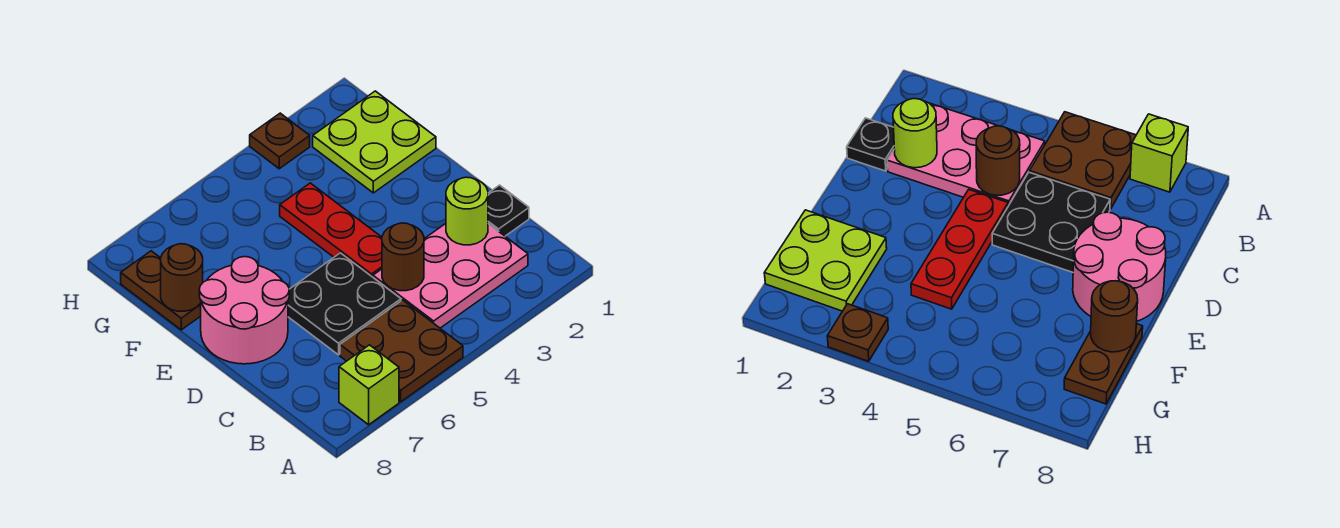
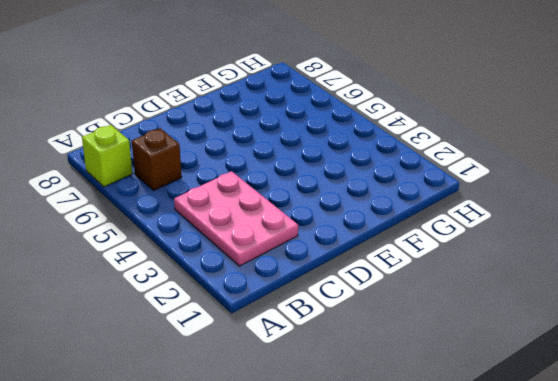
brown brick B6 level 1 -> brown plate A5:B6 level 1
none -> black plate C1 level 1
none -> black plate C5:D6 level 1
none -> red plate D4:F4 level 1

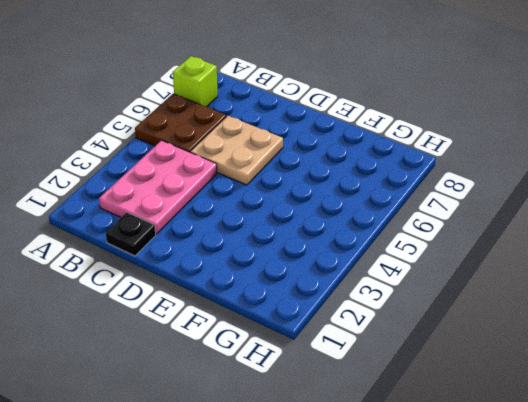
tan plate C5:D6 level 1 -> black plate C5:D6 level 1
none -> red plate D4:F4 level 1
none -> pink round brick D7:E8 level 1
none -> lime plate F1:G2 level 1

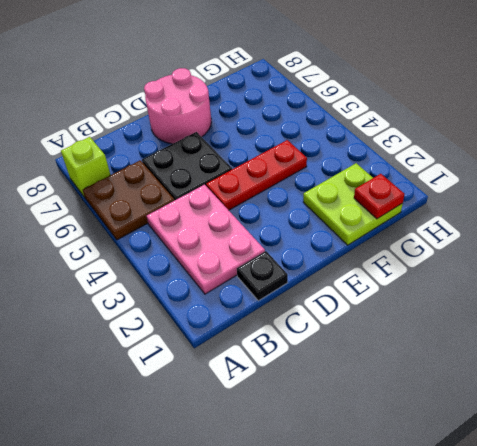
red plate G1 level 2 -> none
none -> brown plate F8:G8 level 1
none -> brown plate H3 level 1
none -> lime round brick C2 level 2

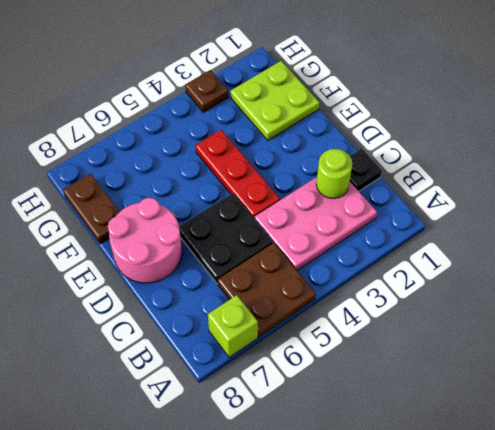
none -> brown round brick C4 level 2
none -> brown round brick F8 level 2

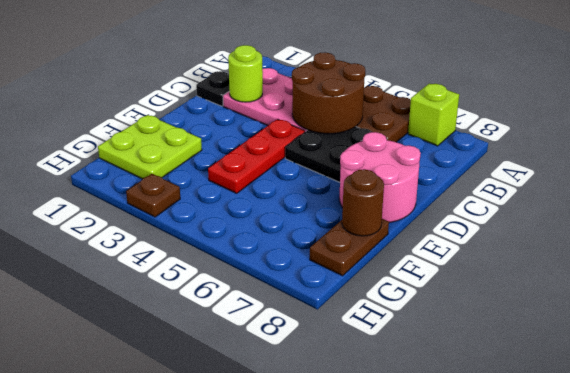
brown round brick B4:C5 level 2 -> brown round brick C4 level 2

